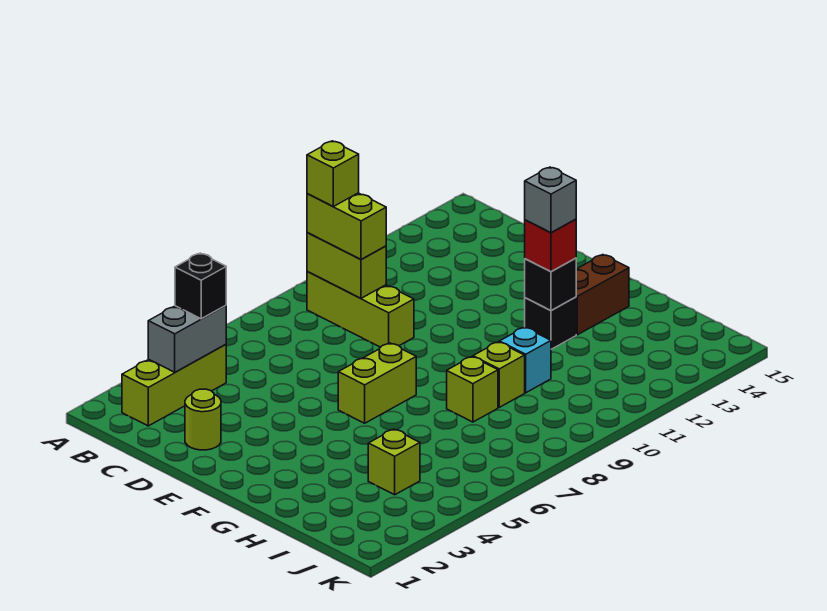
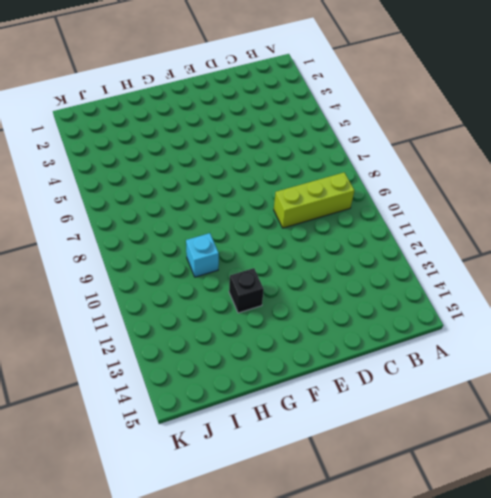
none -> lime brick B2:B4 level 1
none -> lime round brick D2 level 1
none -> lime brick F6:F7 level 1

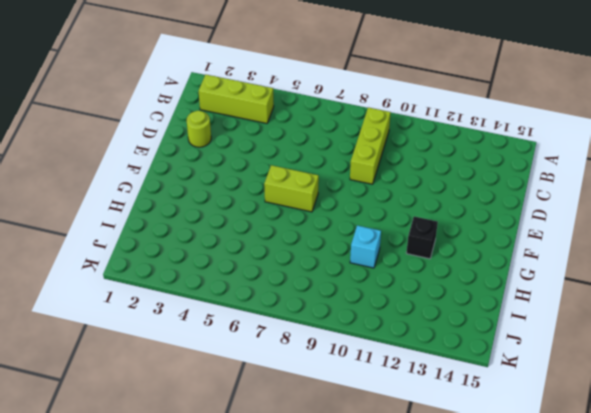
none -> brown brick G13:G14 level 1
none -> lime brick H8 level 1
none -> lime brick H9 level 1

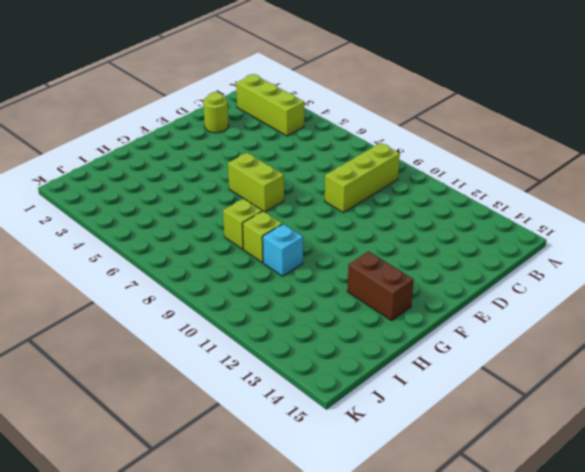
none -> black brick G12 level 1
none -> lime brick I4 level 1
none -> grey brick B3:B4 level 2

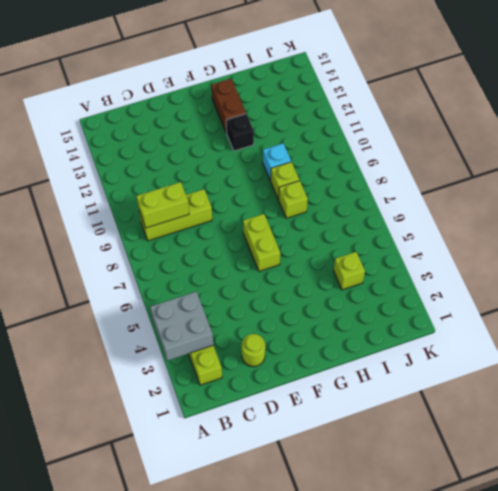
grey brick A3:B4 level 2 -> grey brick B3:B4 level 2
none -> black brick G12 level 2
none -> black brick B4 level 3
none -> lime brick B9:C9 level 3

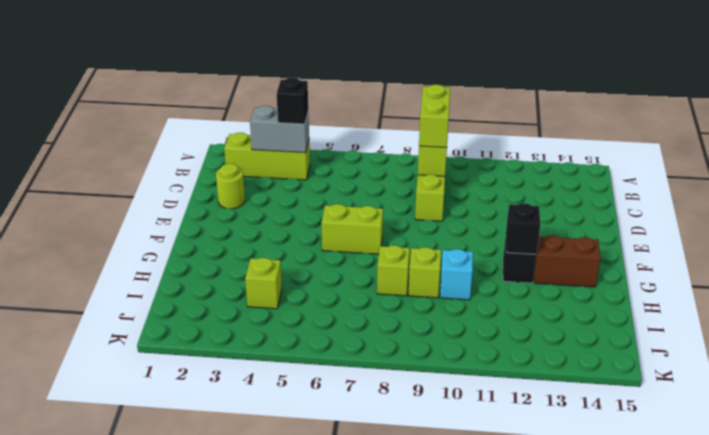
none -> red brick G12 level 3
none -> lime brick B9 level 4
none -> grey brick G12 level 4

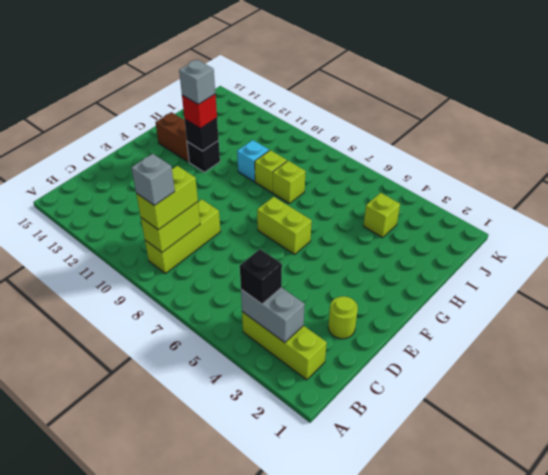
grey brick B9 level 4 -> lime brick B9 level 4

